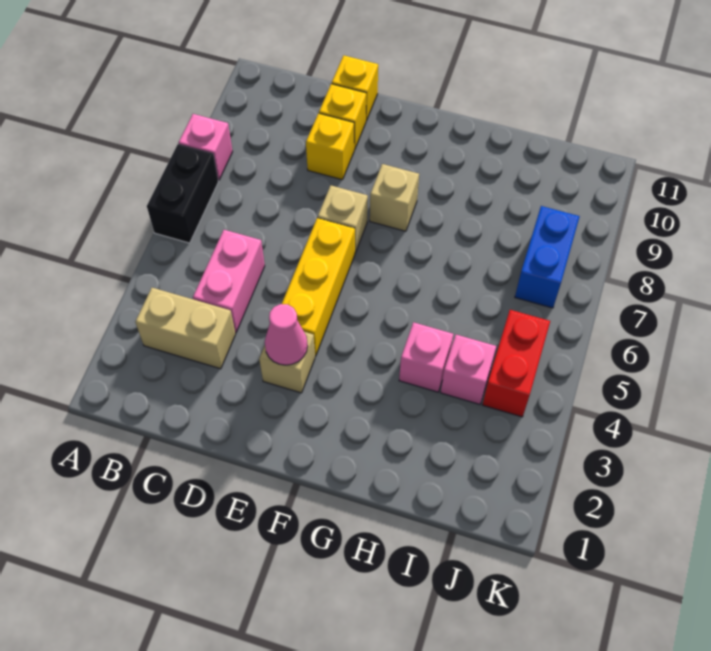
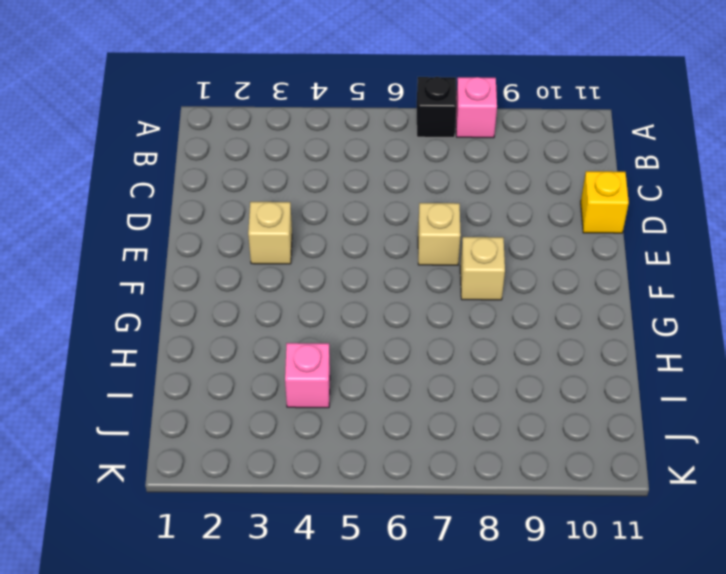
black brick A7 level 1 -> black brick A6:A7 level 1
none -> tan brick B3:C3 level 1
none -> pink brick C4:C5 level 1
none -> yellow brick D9 level 1

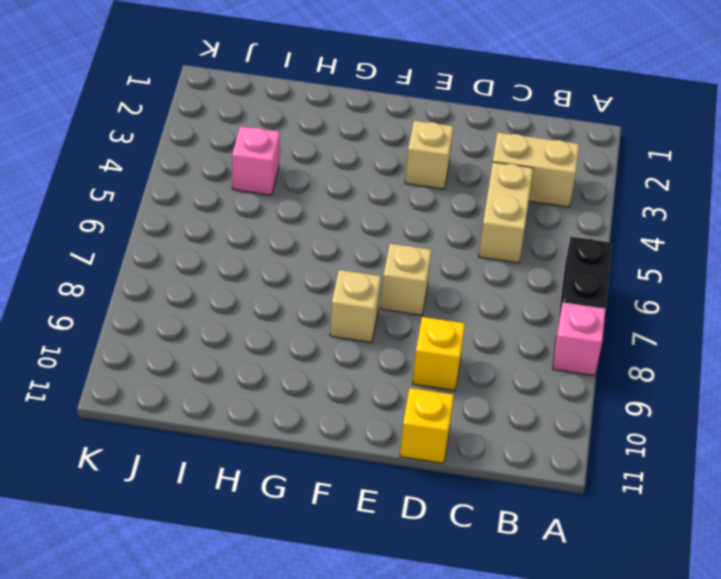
tan brick C4:C5 level 1 -> pink brick C4:C5 level 1
none -> yellow brick D10 level 1
none -> yellow brick E4:E6 level 1
none -> pink brick H4 level 1

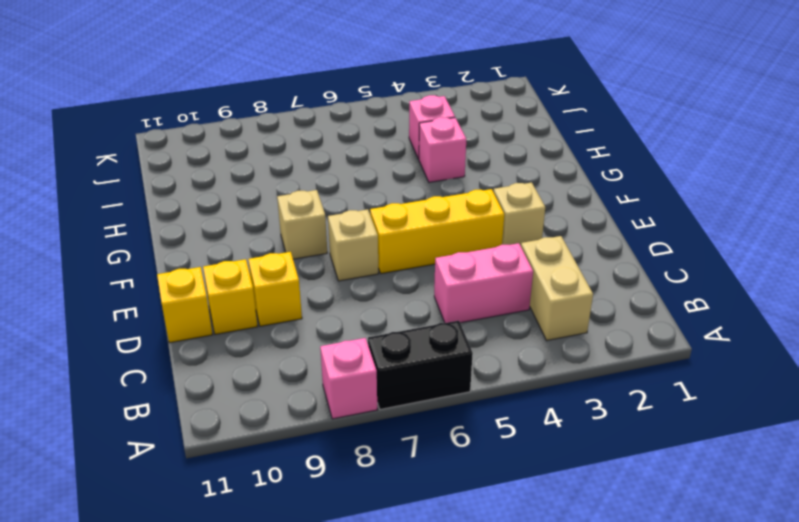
none -> red brick J4:J5 level 1
none -> blue brick J7:J8 level 1
none -> pink cone E3 level 2

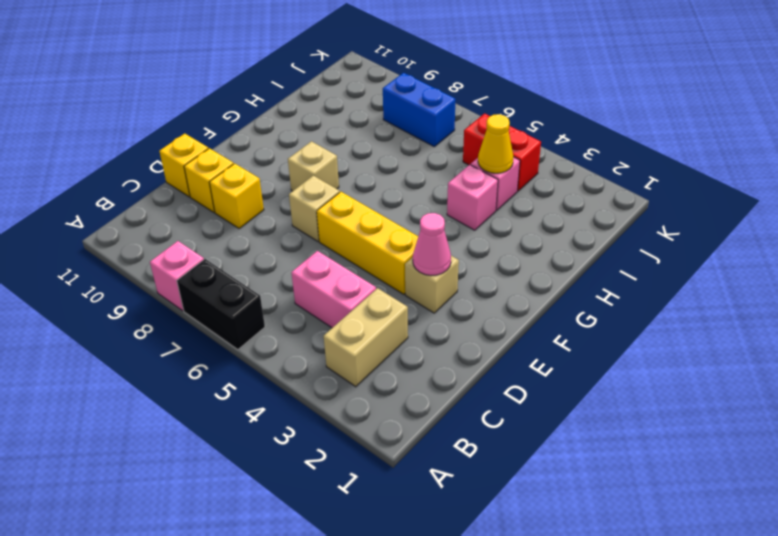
yellow cone I4 level 2 -> none

